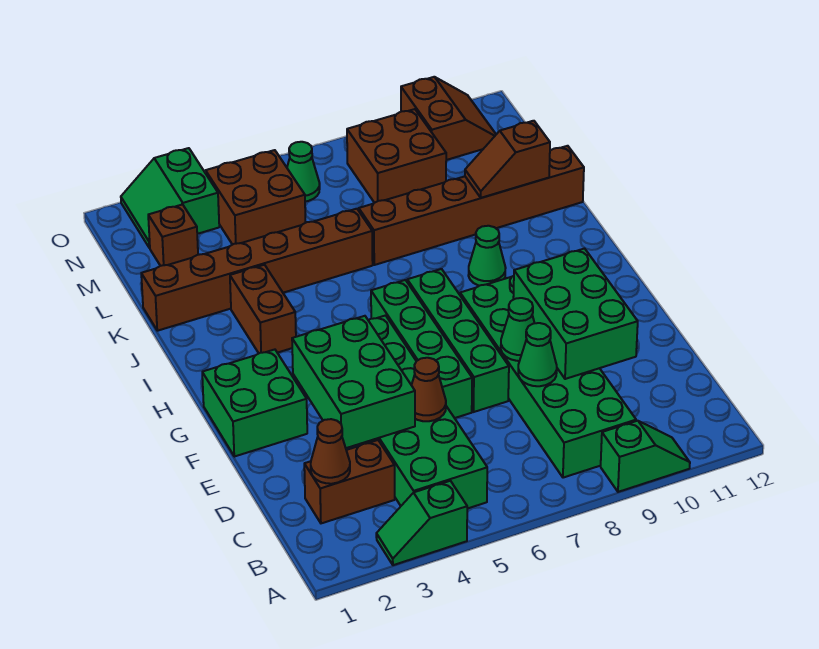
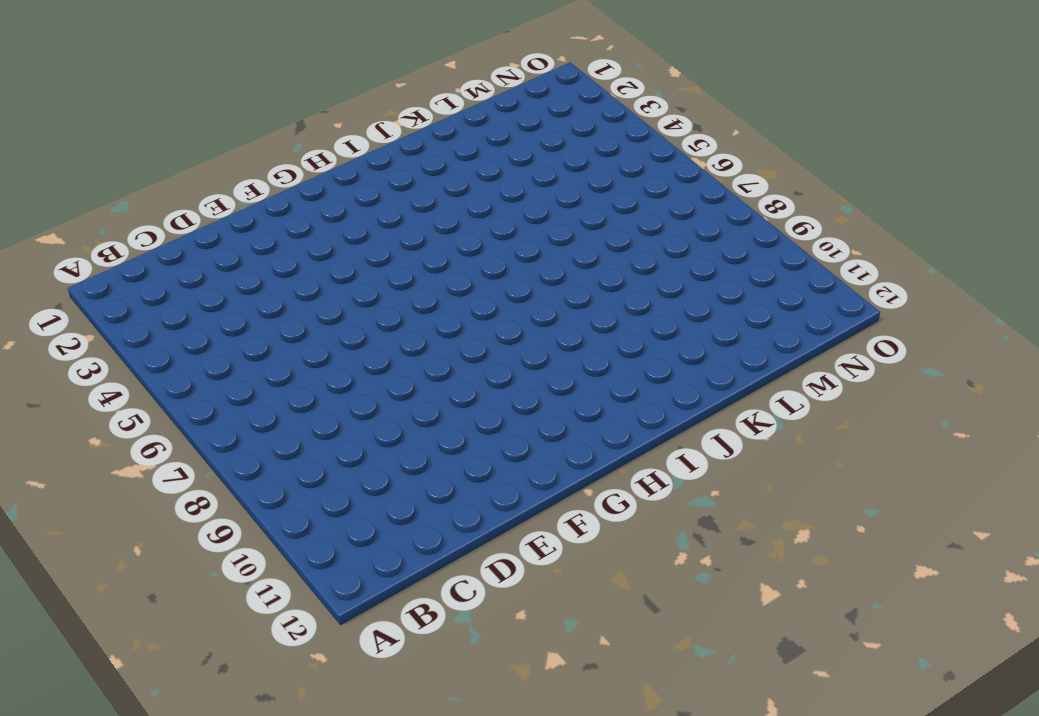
none -> green slope A3:A4 level 1 top 4
none -> green slope A9:A10 level 1 top 9
none -> green brick B4:G5 level 1

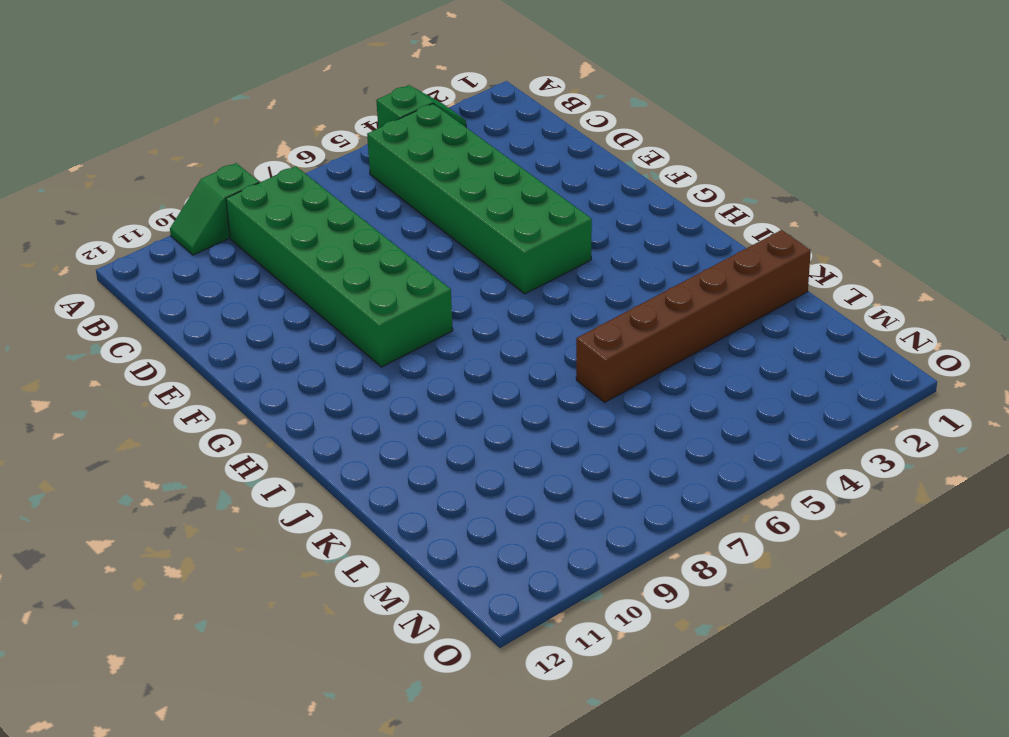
none -> brown brick C2:C3 level 1
none -> green brick E6:H6 level 1
none -> green brick E7:H7 level 1

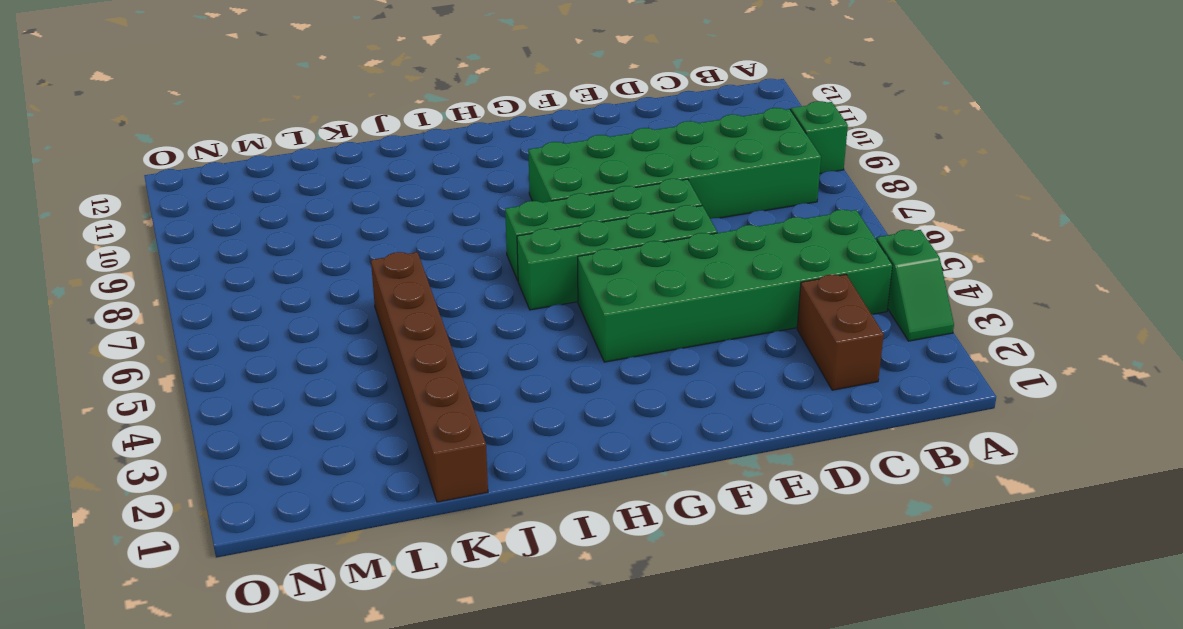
none -> green brick F1:G2 level 1
none -> brown brick I3:J3 level 1
none -> green cone I9 level 1

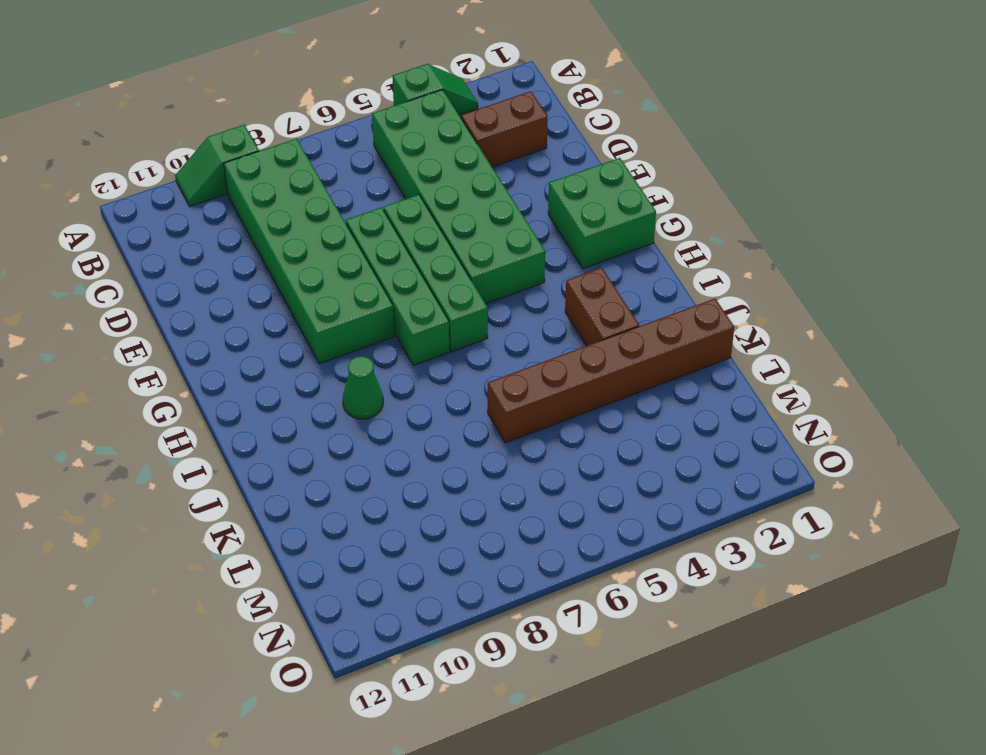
none -> brown brick K7:K12 level 1
none -> brown brick M2 level 1
none -> brown brick M4:N5 level 1

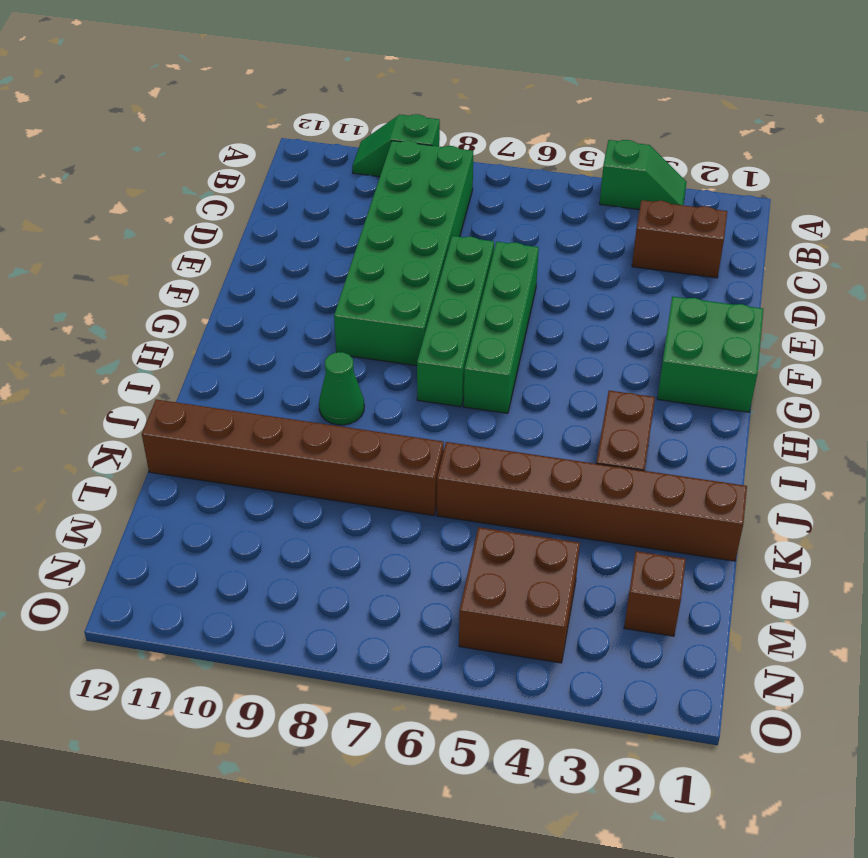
none -> green brick B4:G5 level 1
none -> brown brick M8:N9 level 1
none -> green slope N2:O3 level 1 top 3

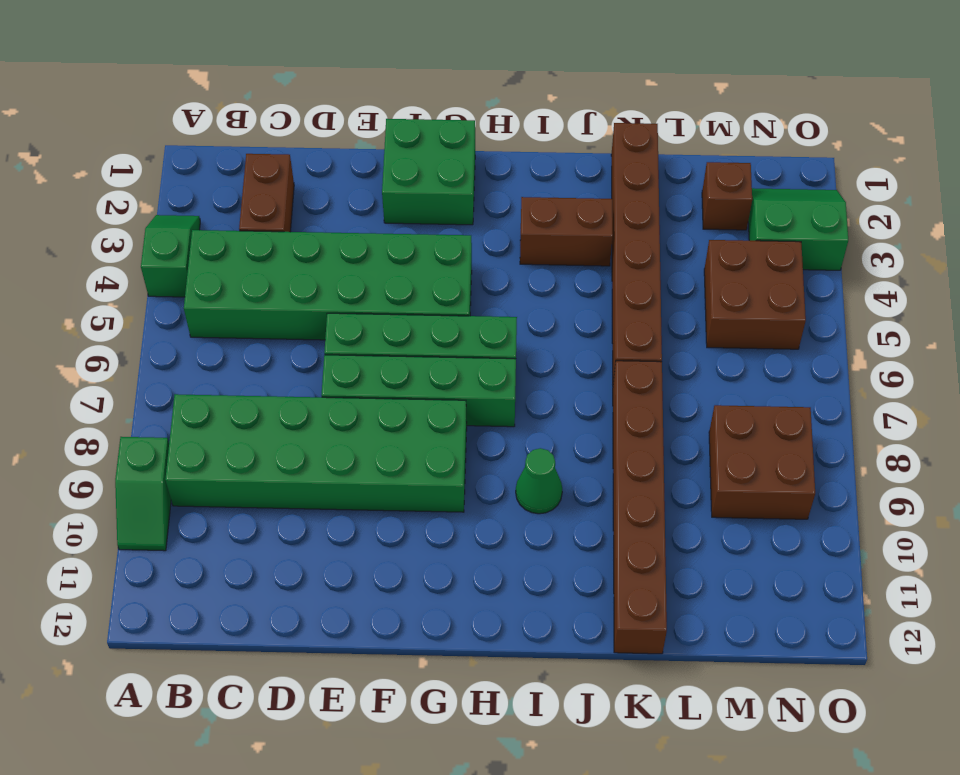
none -> green cone N6 level 1
none -> brown slope N10:O11 level 1 top 10
none -> brown cone C2 level 2

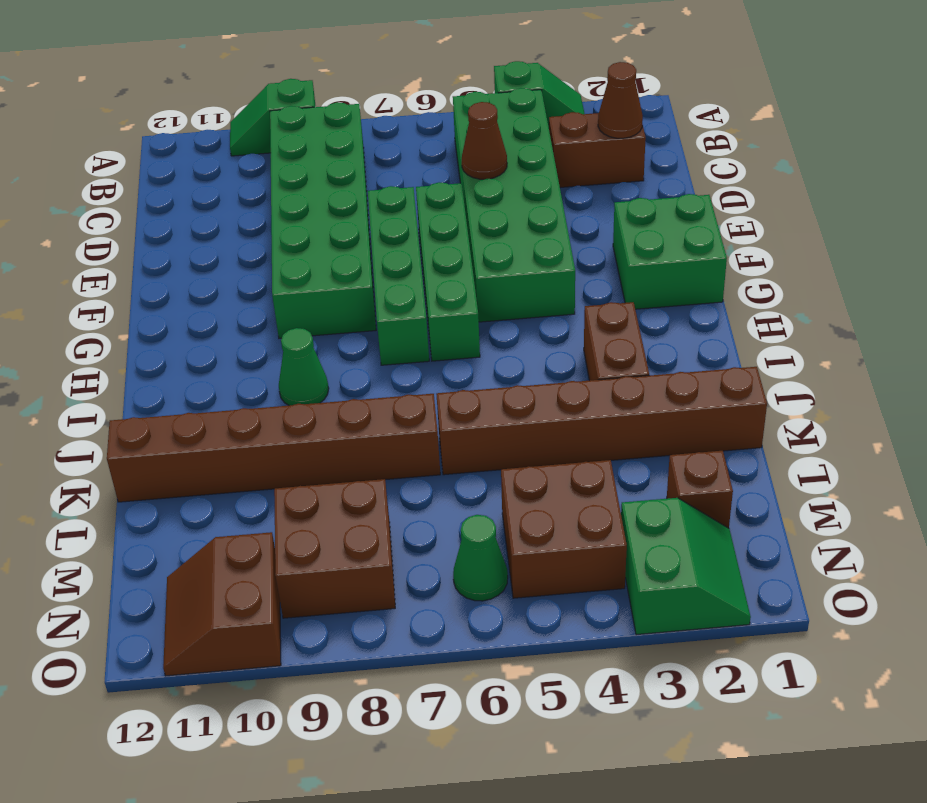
none -> green brick D3:F4 level 2
none -> green cone D8 level 2
none -> green brick D9:F10 level 2

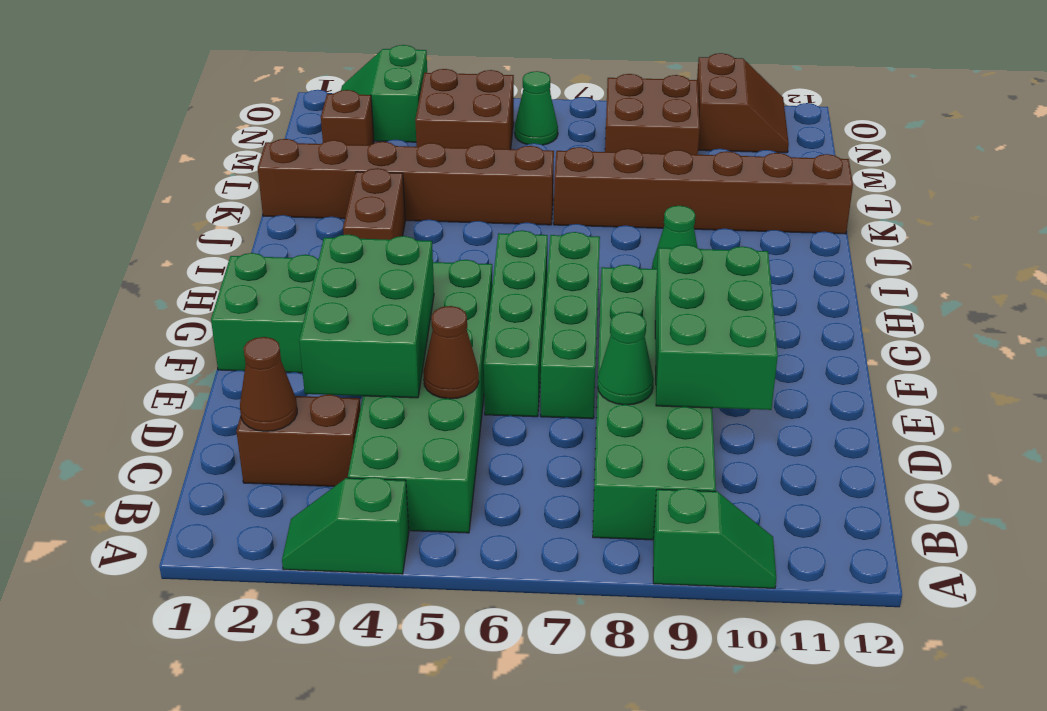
none -> green cone E8 level 2
none -> brown slope K10:K11 level 2 top 11

